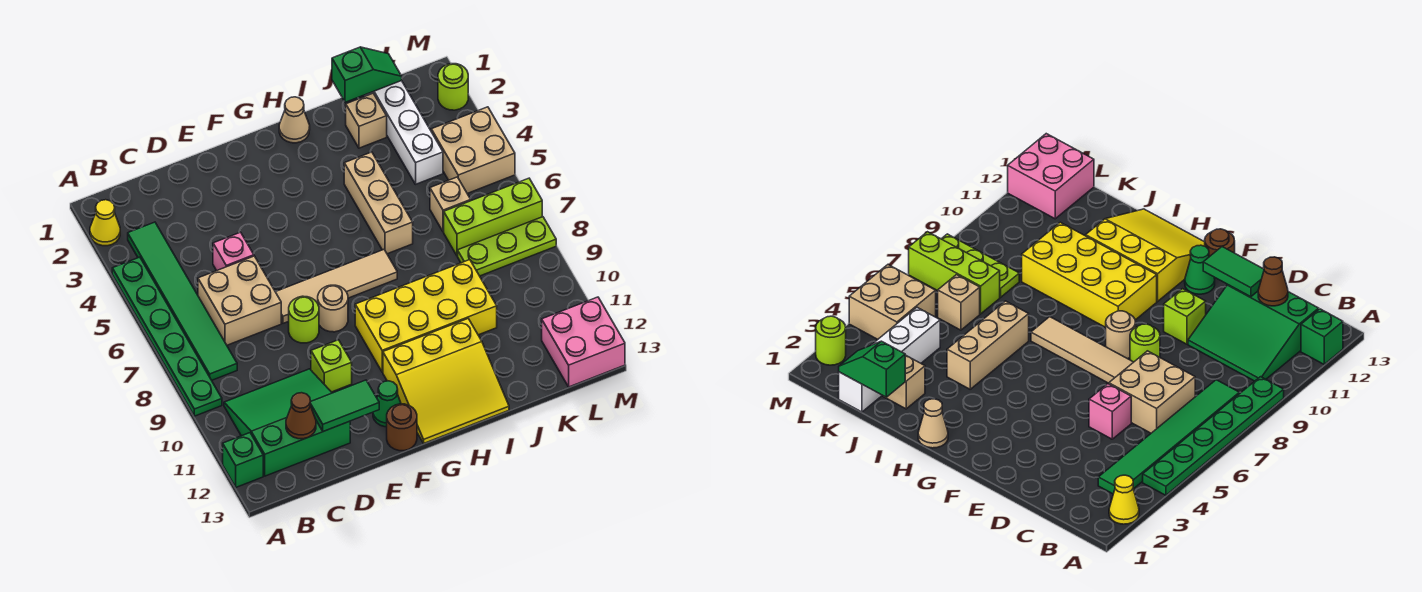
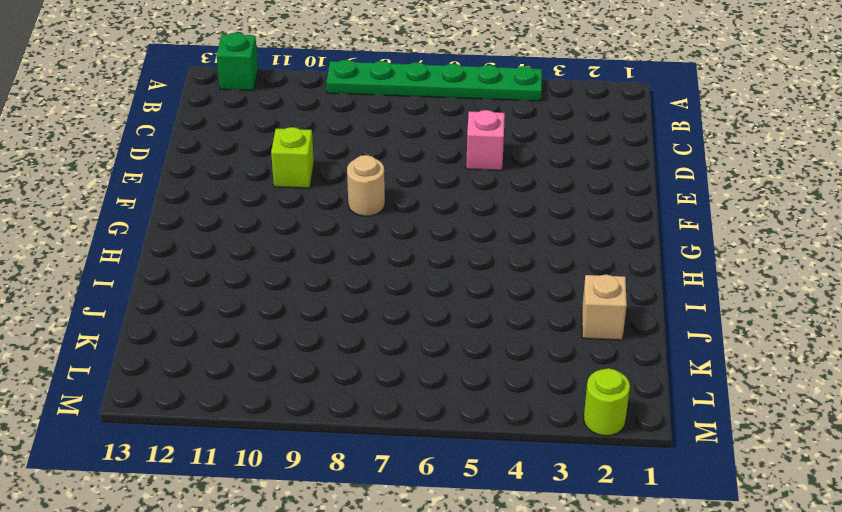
none -> yellow cone A2 level 1
none -> green tile B3:B8 level 1
none -> green slope B10:D12 level 1 top 12

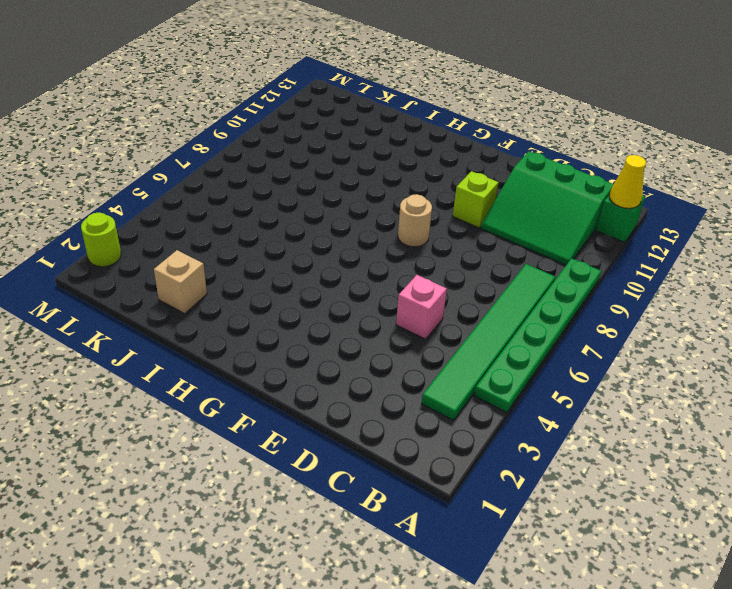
yellow cone A12 level 2 -> yellow cone A2 level 1
none -> tan brick C6:D7 level 1
none -> tan tile E7:H7 level 1
none -> lime round brick E8 level 1

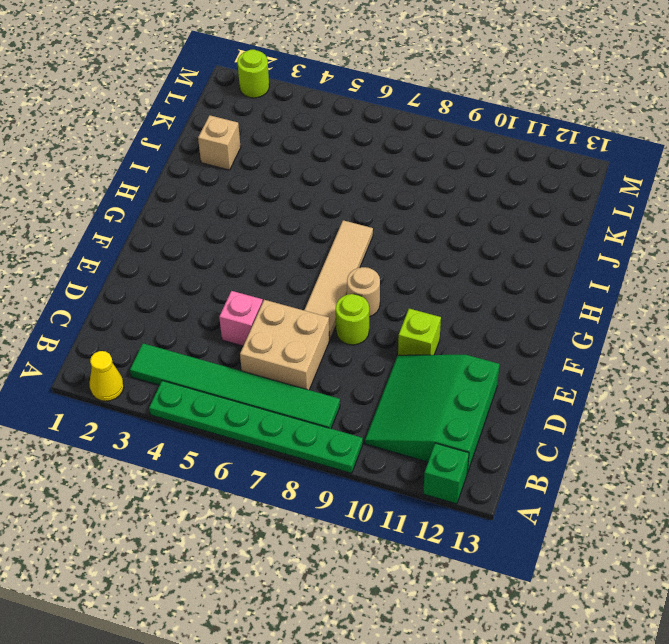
none -> green cone F12 level 1
none -> brown round brick F13 level 1
none -> yellow brick G9:J10 level 1

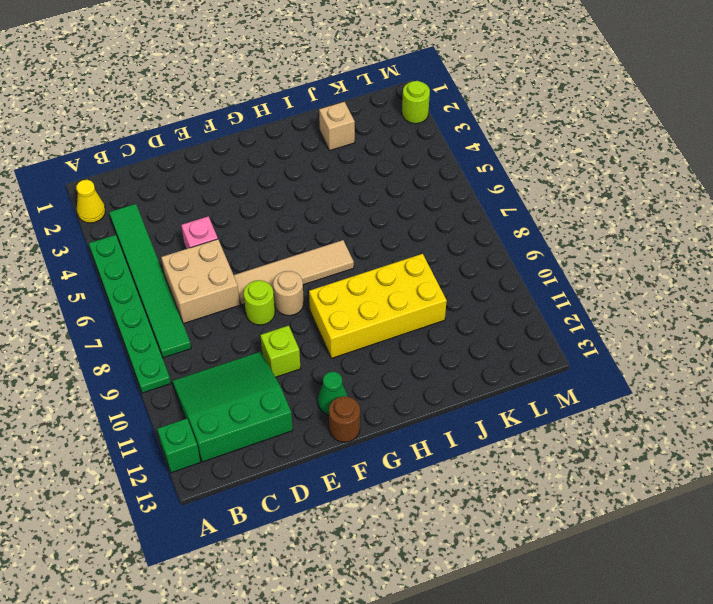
none -> yellow slope G11:I13 level 1 top 11
none -> tan cone H1 level 1
none -> tan brick I4:I6 level 1

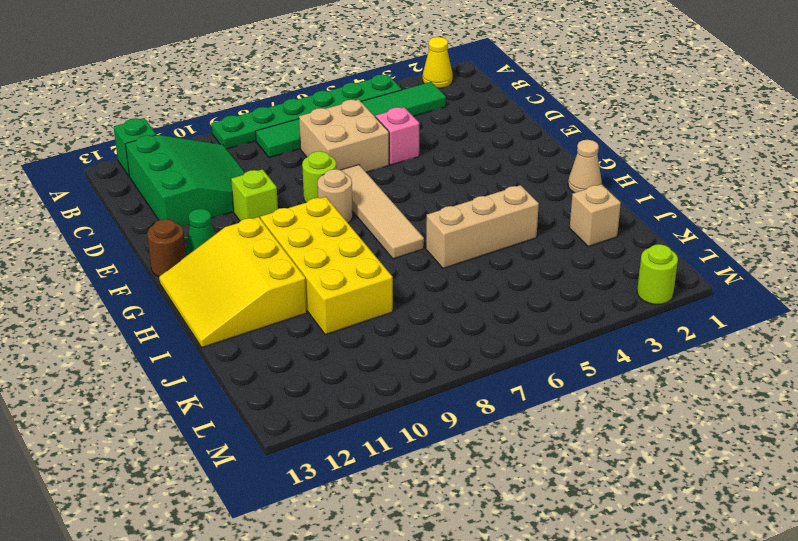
none -> white brick K1:K4 level 1
none -> tan brick K6 level 1
none -> lime brick K7:M7 level 1

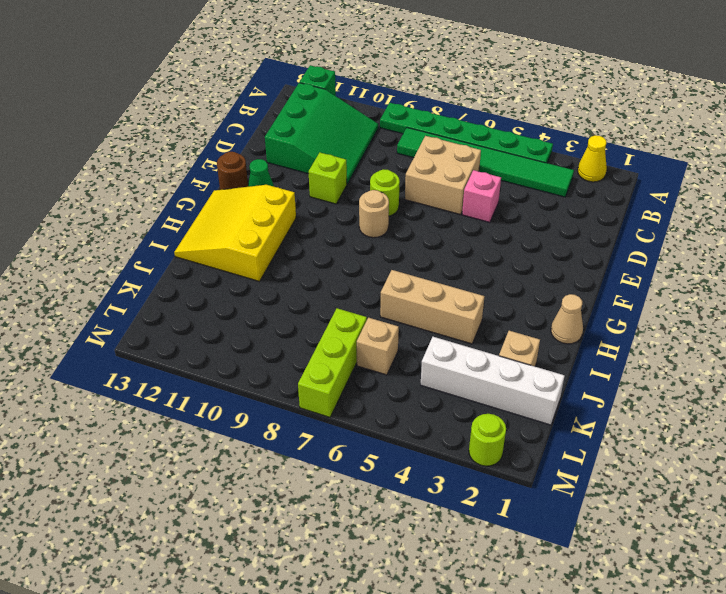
none -> tan tile E7:H7 level 1
none -> yellow brick G9:J10 level 1
none -> lime plate K8:M8 level 1

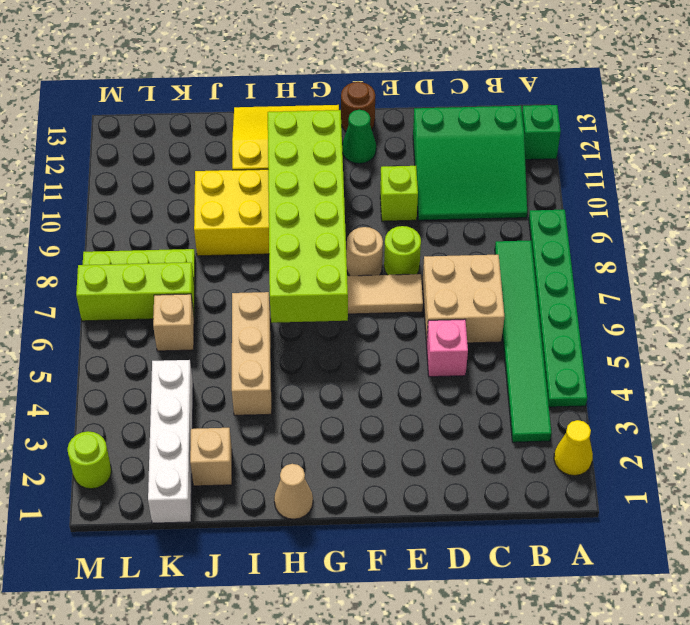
lime brick G6:H11 level 2 -> none
none -> tan brick L4:M5 level 1
none -> pink brick L12:M13 level 1
none -> brown cone C12 level 2

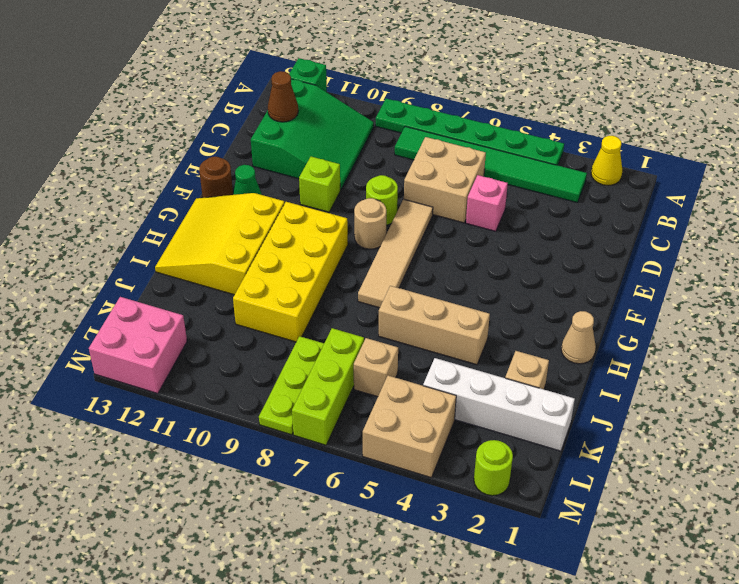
none -> green tile D12:E12 level 2
none -> green slope J1:K1 level 2 top J

